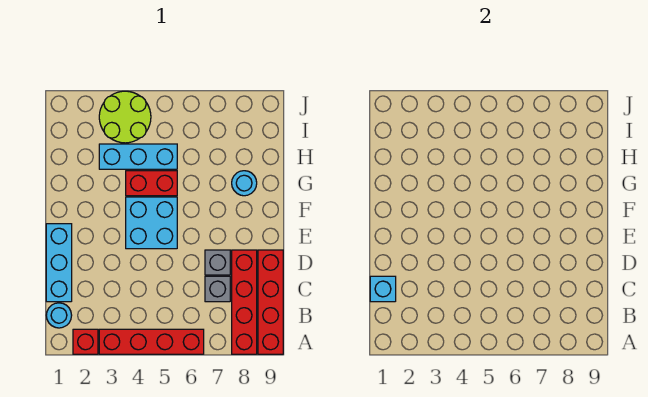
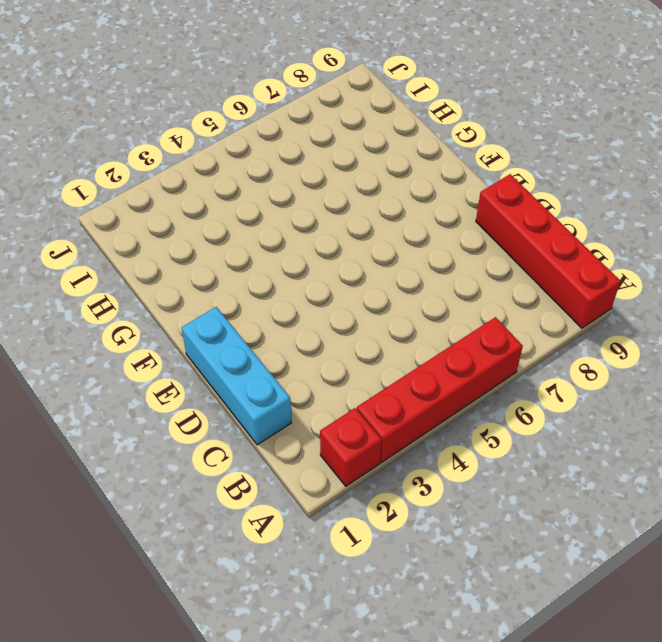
none -> red brick A8:D8 level 1
none -> cyan round brick B1 level 1
none -> grey brick C7 level 1

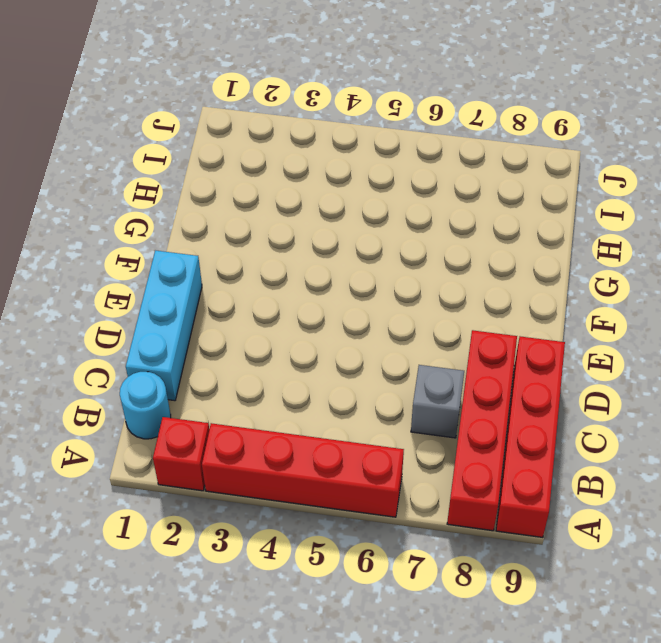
none -> grey brick D7 level 1
none -> cyan brick E4:F5 level 1
none -> red brick G4:G5 level 1

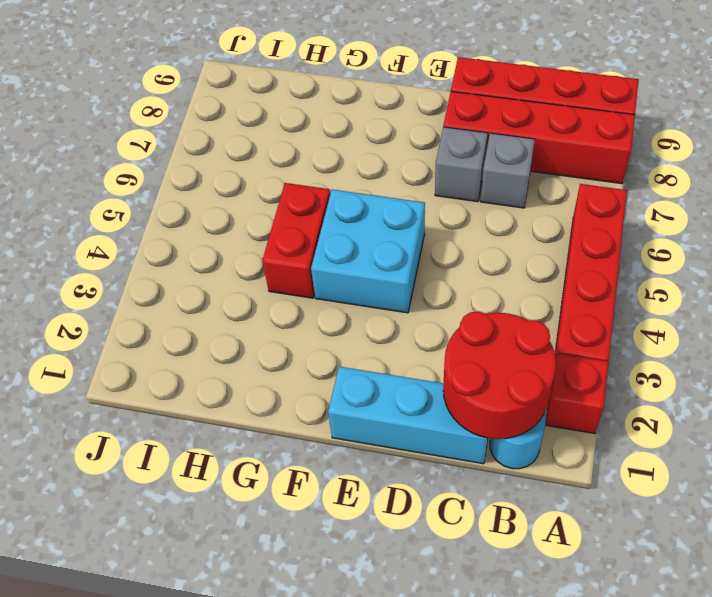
red round brick B1:C2 level 2 -> cyan brick C1 level 2
none -> cyan round brick G8 level 1
none -> cyan brick H3:H5 level 1
none -> lime round brick I3:J4 level 1

